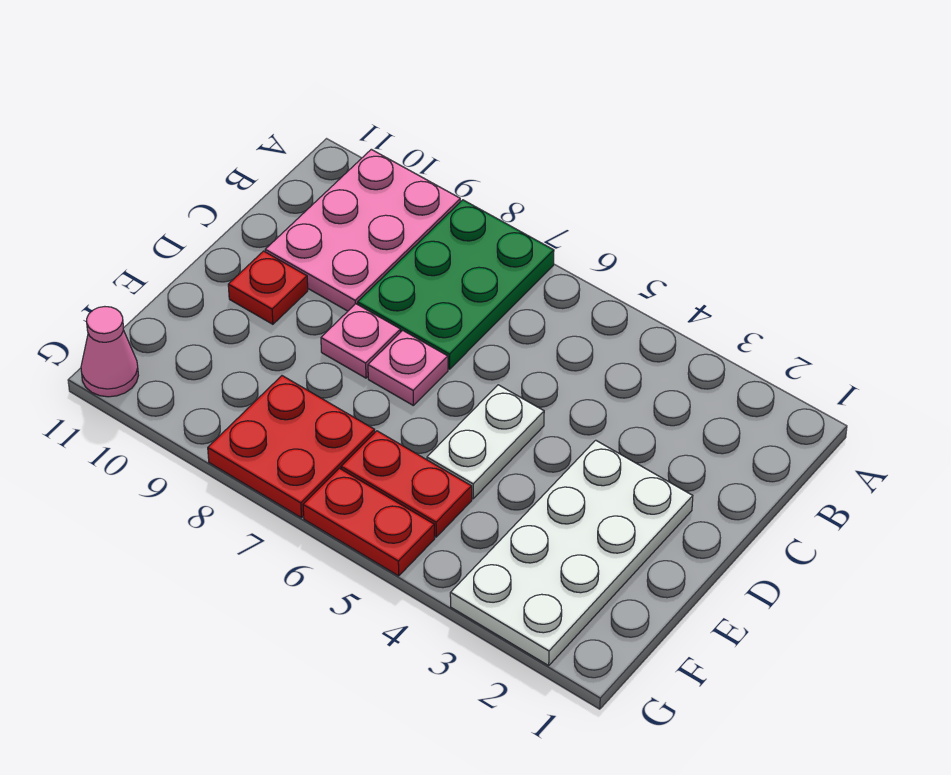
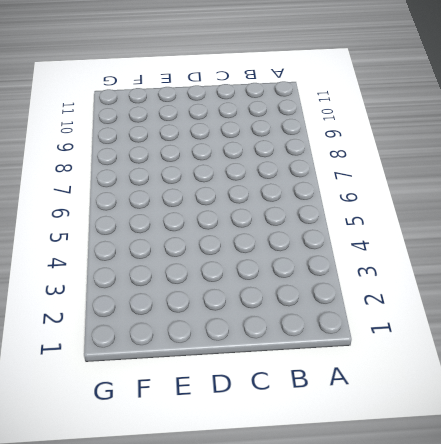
none -> green plate A7:C8 level 1
none -> pink plate A9:C10 level 1

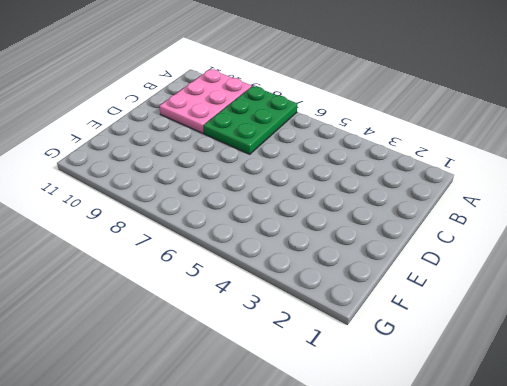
none -> white plate D2:G3 level 1
none -> white plate D5:E5 level 1

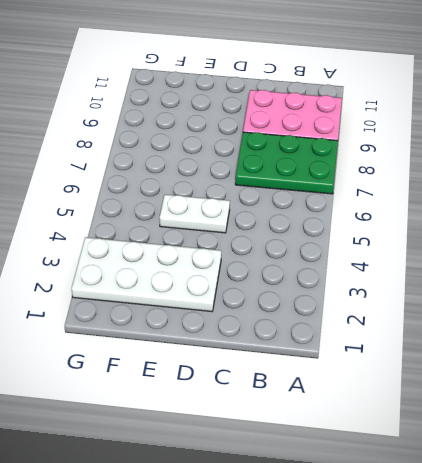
none -> pink plate D7 level 1
none -> pink plate D8 level 1

